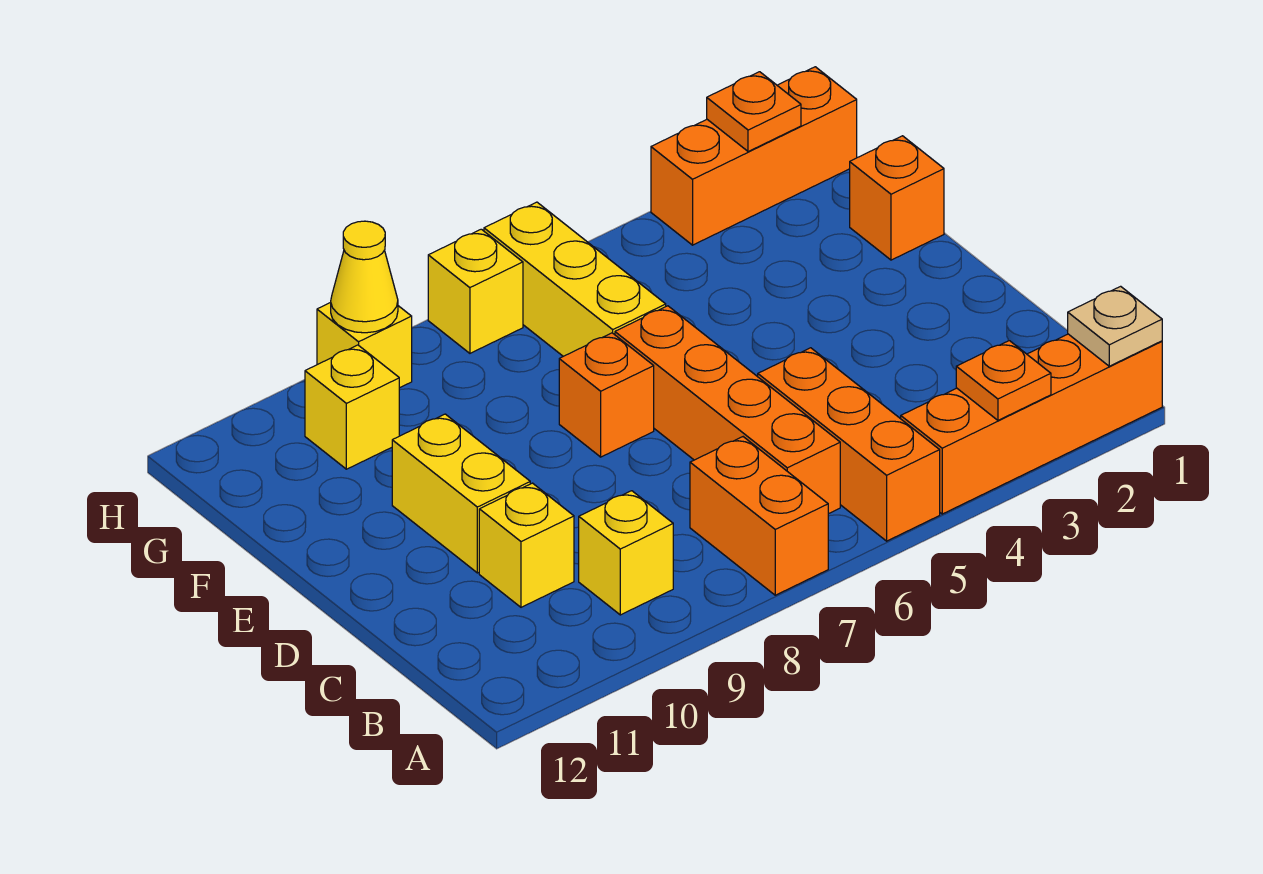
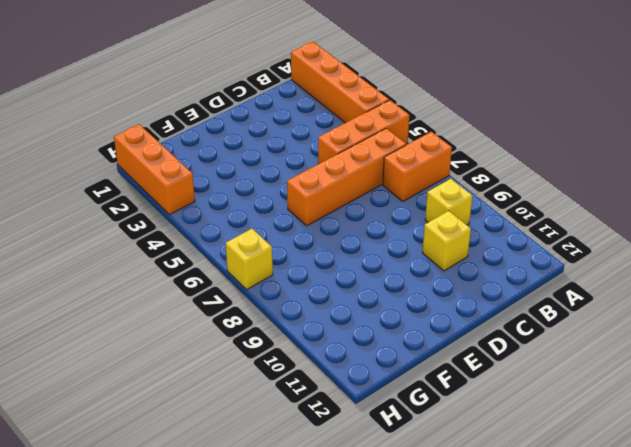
none -> yellow brick D10:E10 level 1
none -> orange brick E7 level 1
none -> orange brick F1 level 1

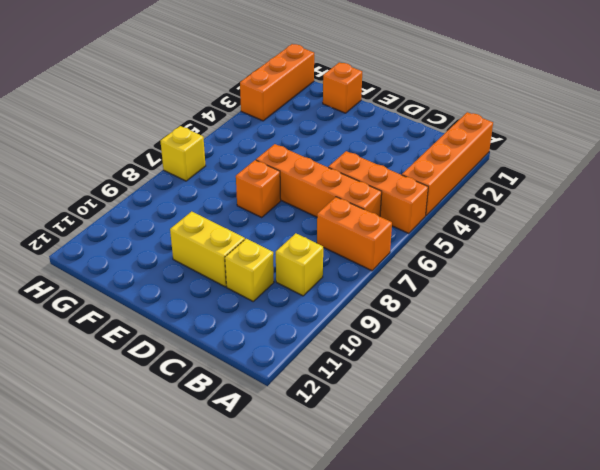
none -> yellow brick F6:H6 level 1
none -> yellow brick G10 level 1
none -> yellow brick H9 level 1

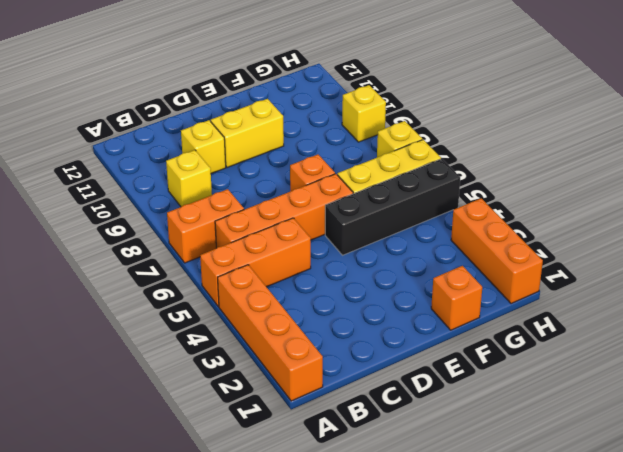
black brick E5:H5 level 1 -> none
none -> yellow brick G10 level 1
none -> tan plate A1 level 2
none -> orange plate A3 level 2

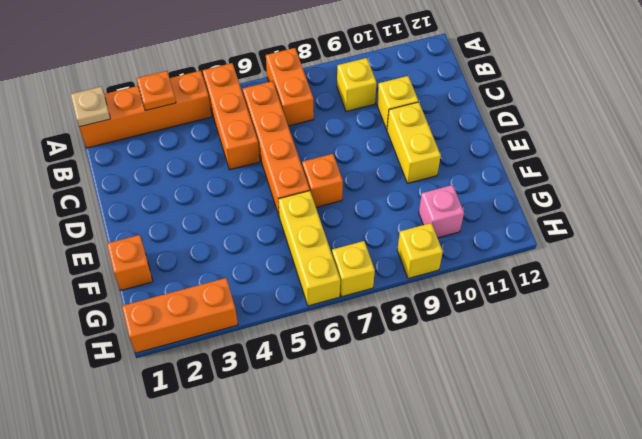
pink brick G10 level 1 -> yellow brick G10 level 1
none -> orange plate H2 level 2
none -> yellow cone H9 level 2

